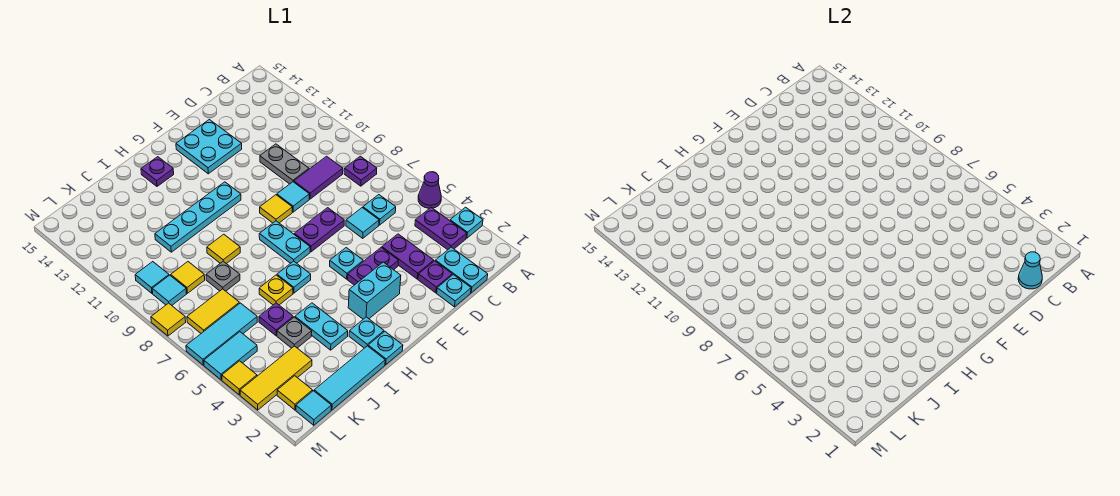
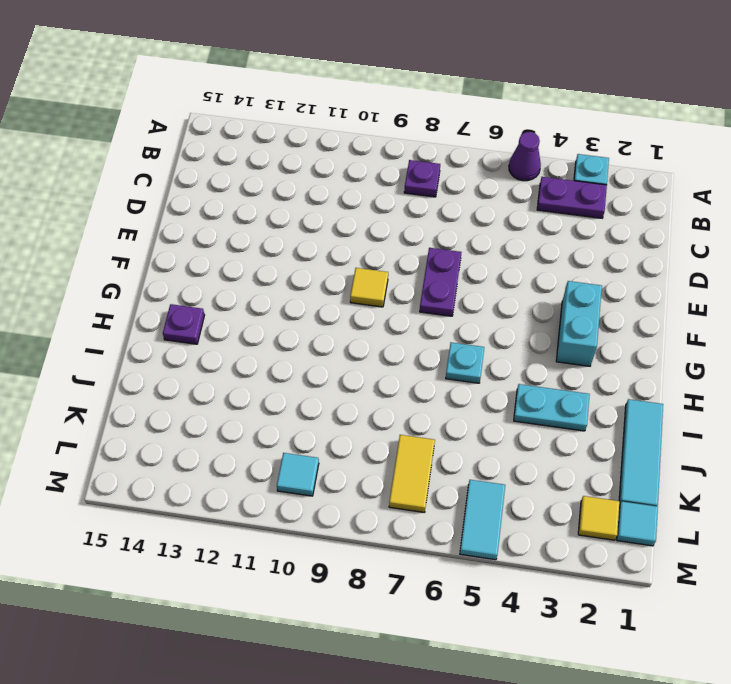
none -> cyan plate C1:C2 level 1
none -> cyan plate C6 level 1
none -> purple tile C9:D9 level 1
none -> cyan plate D1 level 1

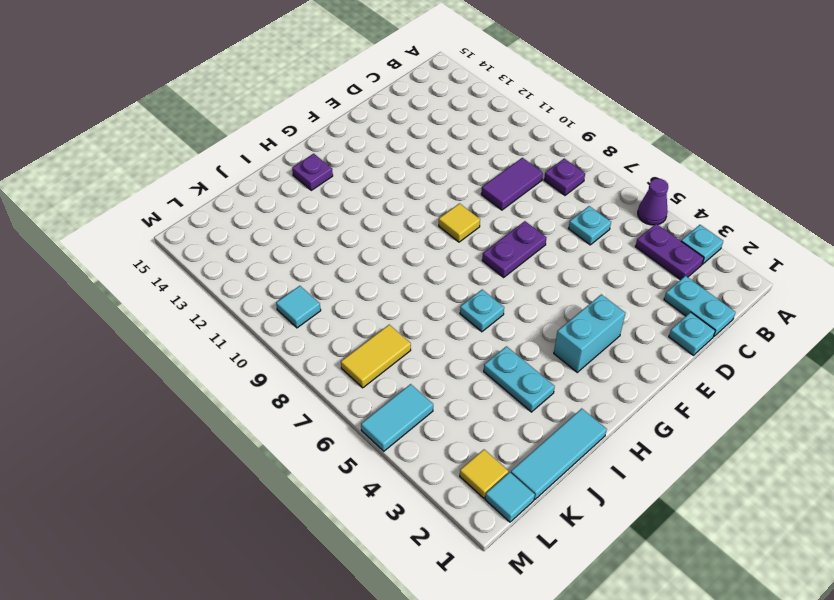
none -> purple plate D2 level 1
none -> purple plate D3:D4 level 1
none -> cyan tile D6 level 1
none -> grey plate D10:D11 level 1

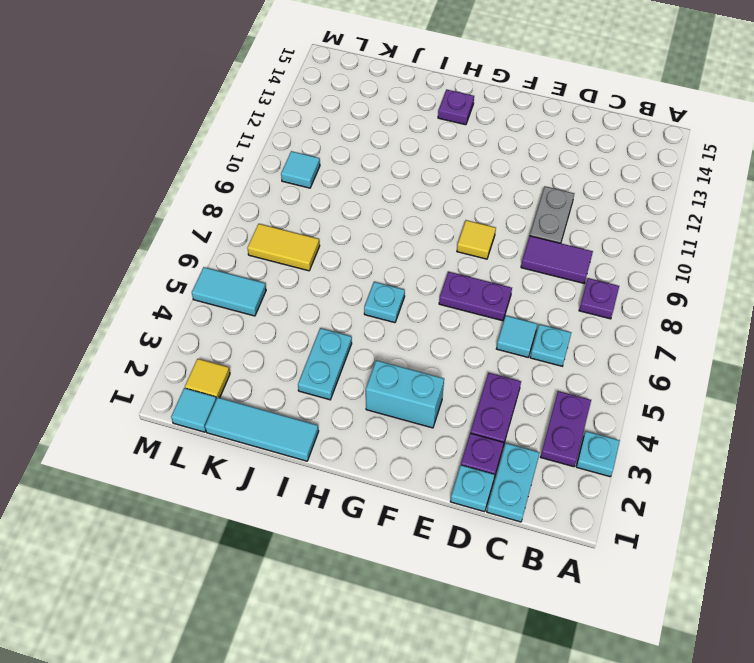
none -> purple cone A5 level 1
none -> purple plate E4:F4 level 1
none -> cyan tile E9 level 1
none -> cyan plate E13:F14 level 1

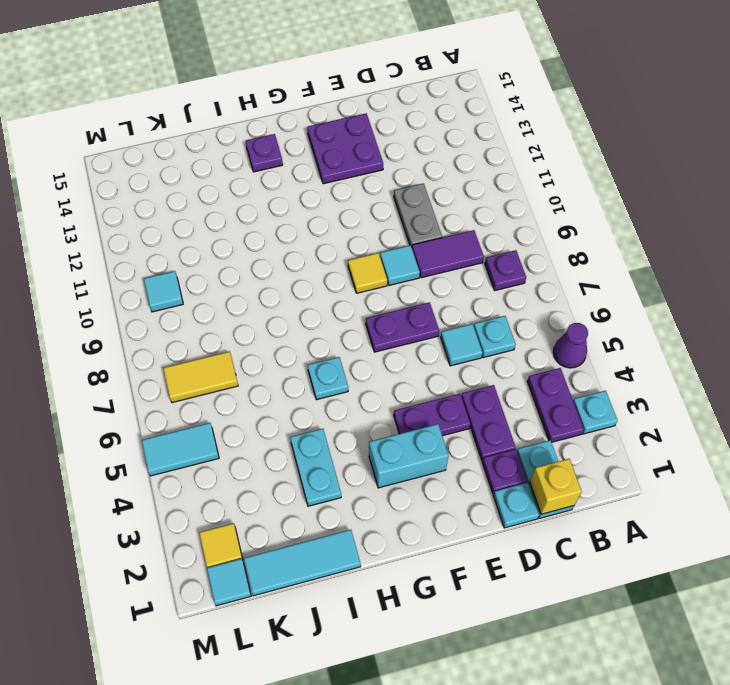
yellow brick C1 level 2 -> cyan cone C1 level 2
purple plate E13:F14 level 1 -> cyan plate E13:F14 level 1
none -> cyan plate F5 level 1
none -> cyan plate G7:G8 level 1
none -> cyan plate G11:J11 level 1
none -> cyan plate H1 level 1

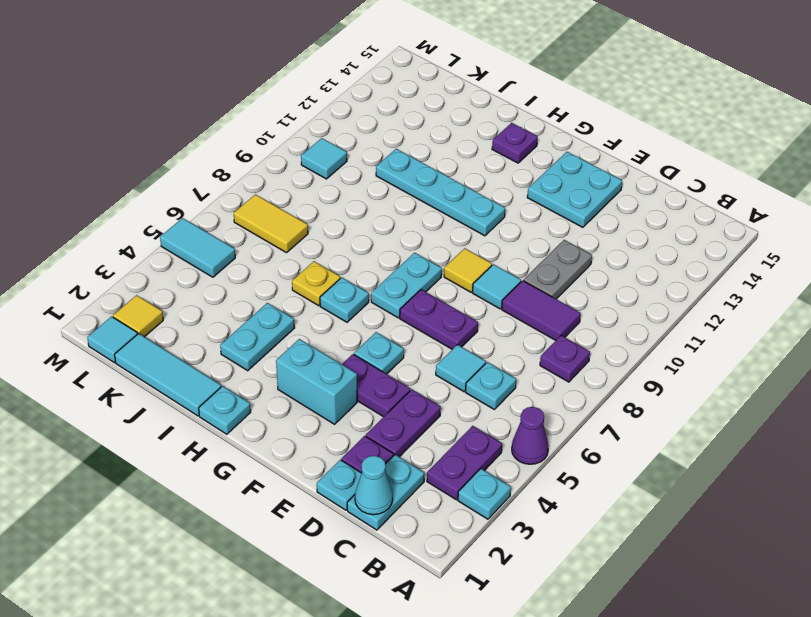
none -> cyan plate H2 level 1
none -> yellow tile I9 level 1
none -> grey plate J4 level 1
none -> purple plate J5 level 1

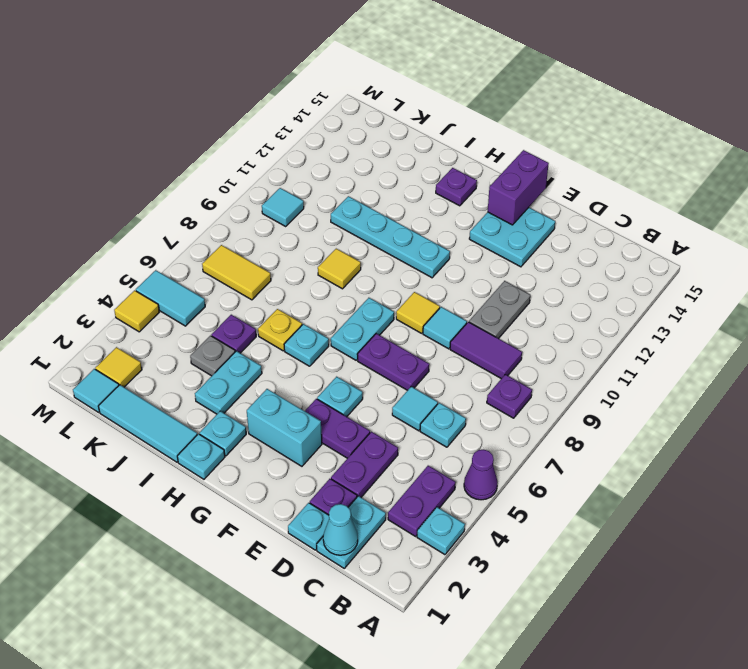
purple brick F14:F15 level 2 -> none
none -> grey plate J8 level 1
none -> yellow tile K3:M3 level 1
none -> cyan tile K6:M6 level 1
none -> yellow tile K9 level 1

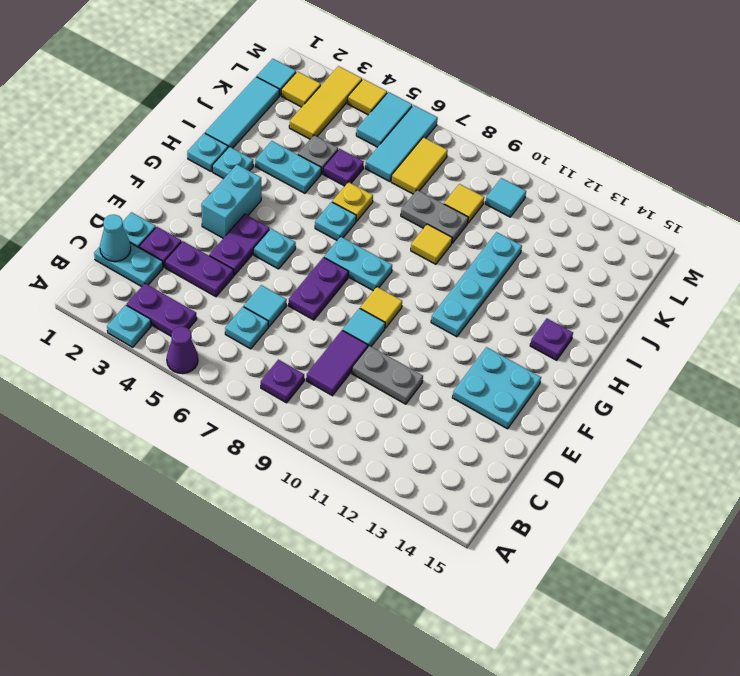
grey plate J8:J9 level 1 -> grey plate J8 level 1
none -> cyan tile L9 level 1
none -> yellow tile M8 level 1

